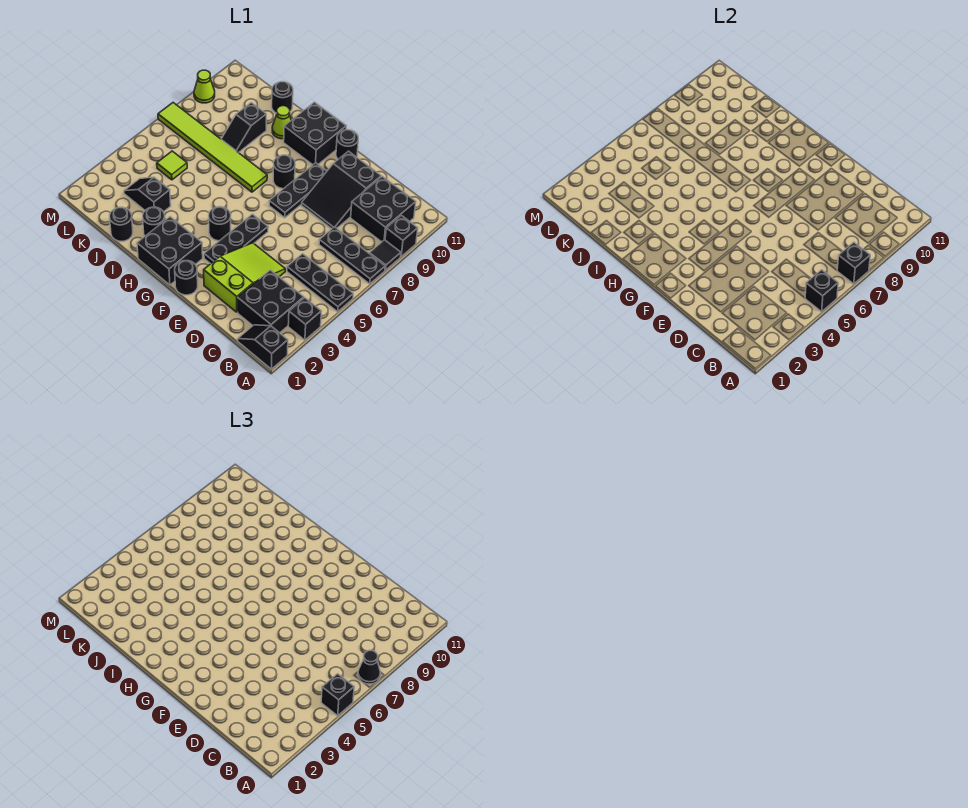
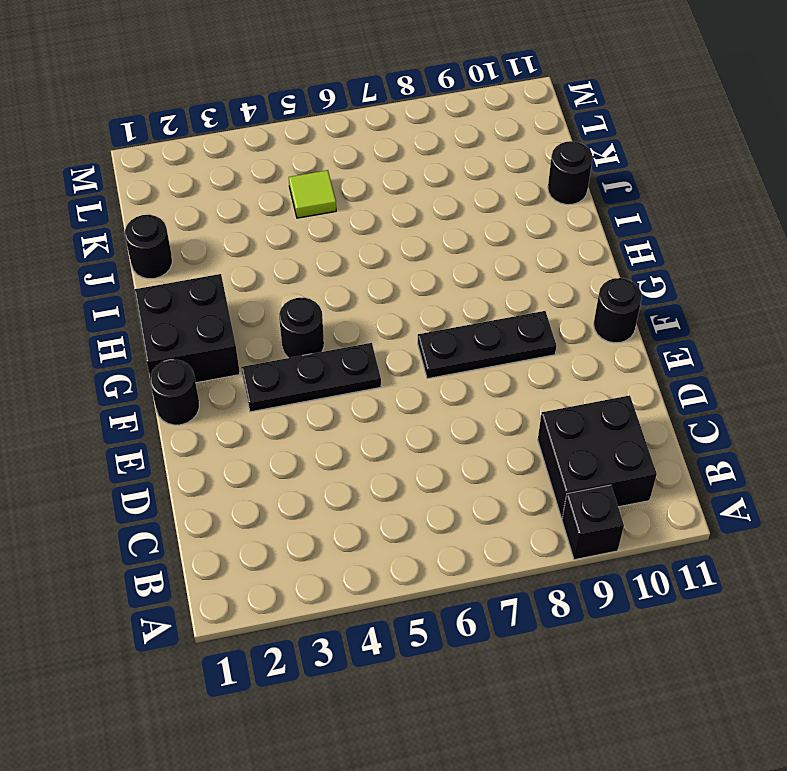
none -> black slope A1:B1 level 1 top A
none -> black brick A3 level 1
none -> black plate A5:C5 level 1
none -> black plate A7:C7 level 1

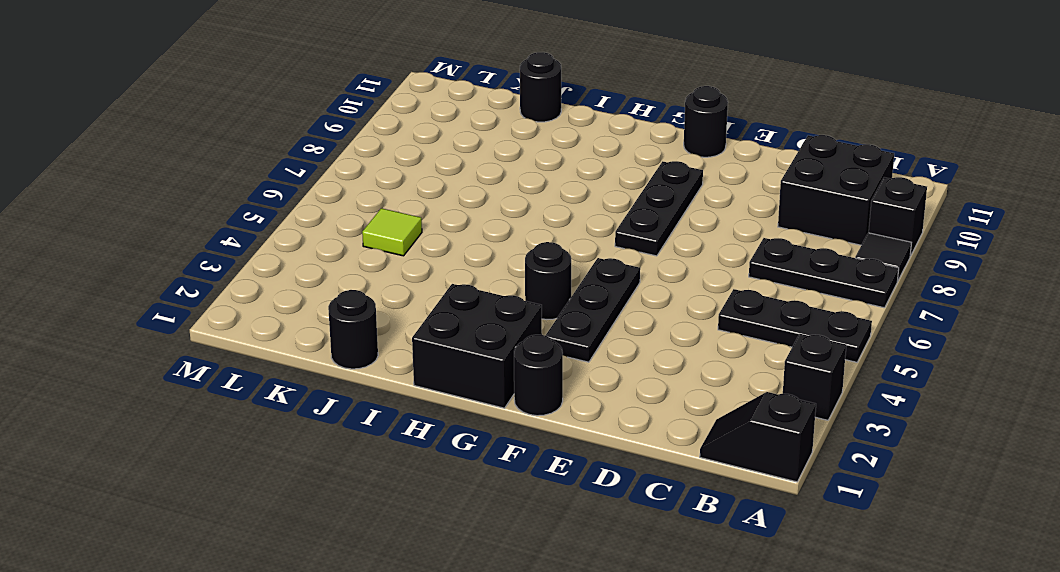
none -> black brick B2:C3 level 1
none -> lime slope D2:E4 level 1 top 2
none -> black slope D8:E10 level 1 top 10
none -> black round brick G8 level 1

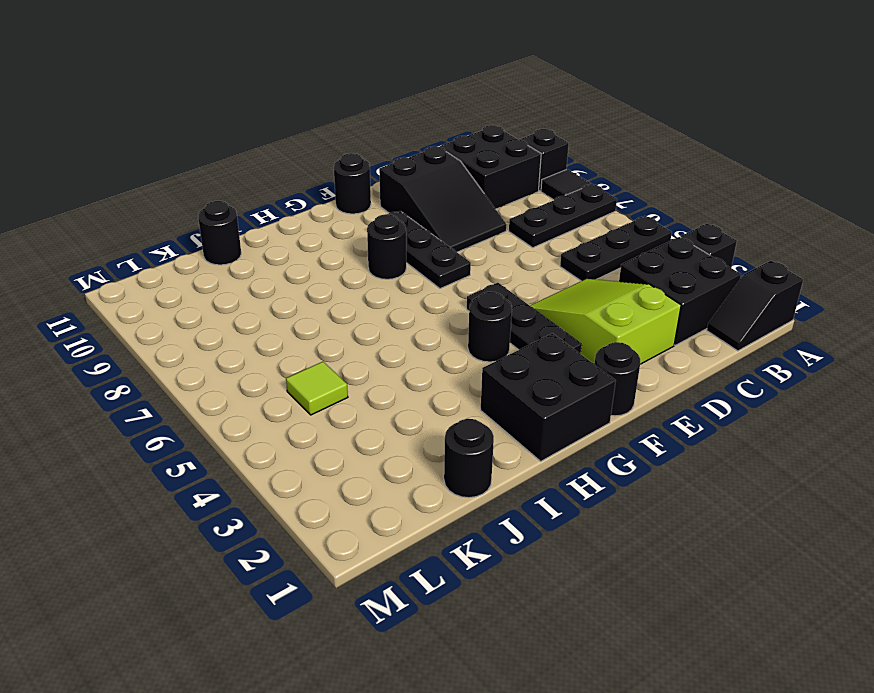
none -> black brick G10:H11 level 1
none -> lime tile H7:M7 level 1
none -> black round brick I2 level 1
none -> lime cone I10 level 1

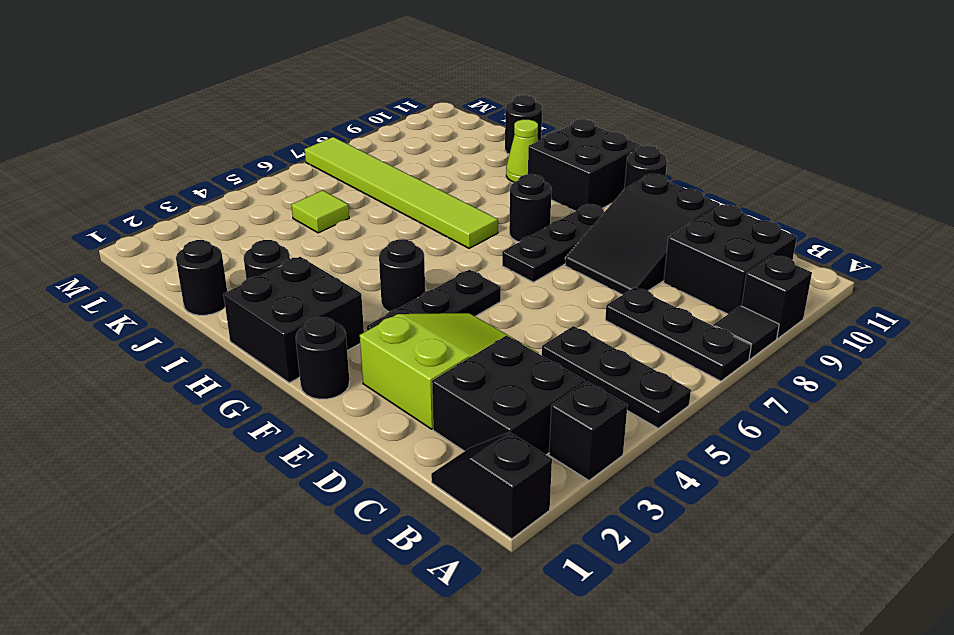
none -> black slope J3:K3 level 1 top J
none -> black slope J8:J9 level 1 top 9
none -> lime cone M9 level 1
none -> black brick A5 level 2

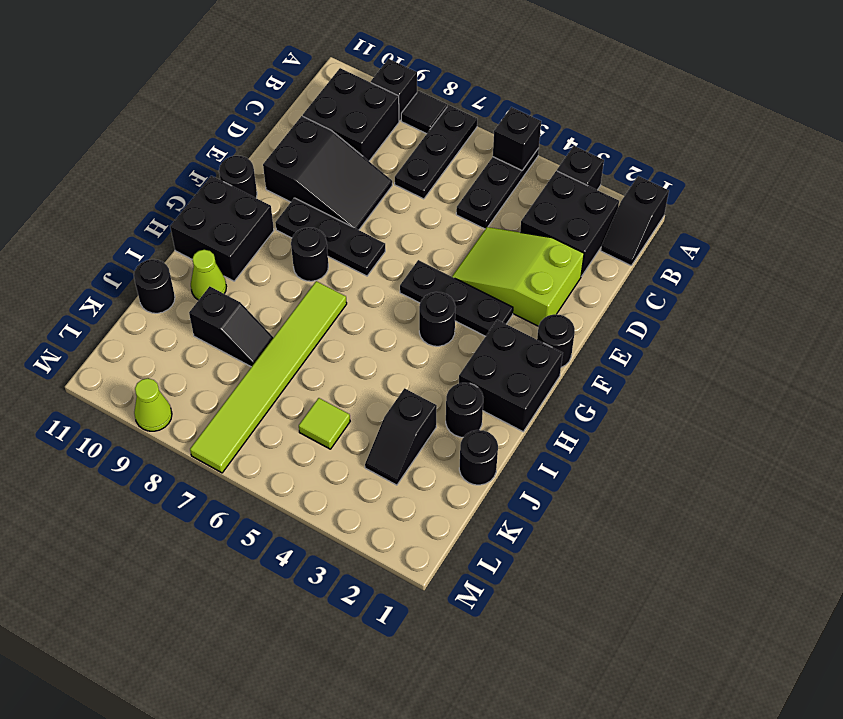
none -> black brick A7 level 2
none -> black brick A5 level 3
none -> black cone A7 level 3

